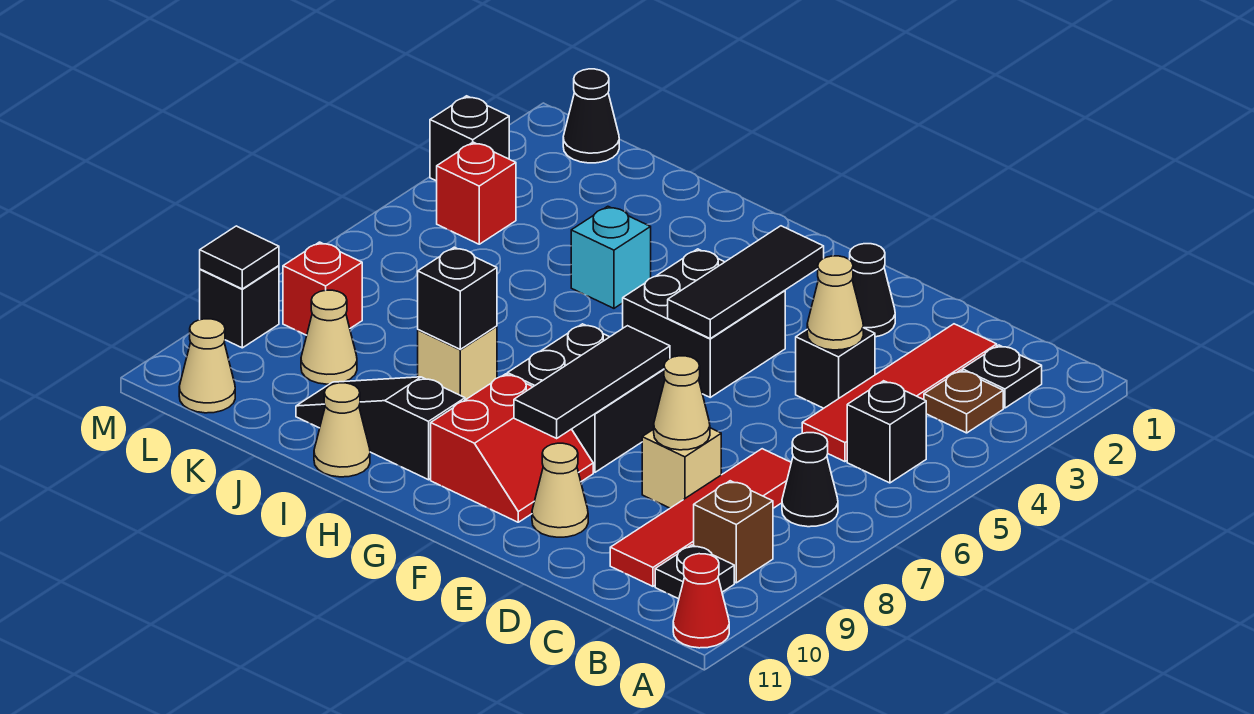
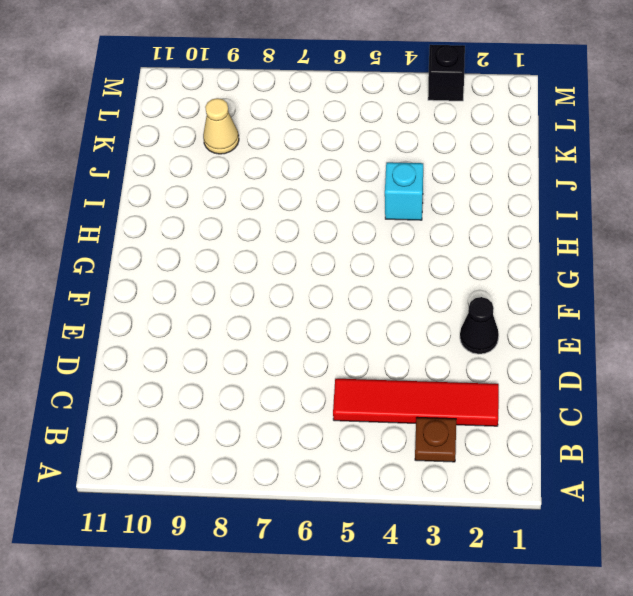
none -> red cone A11 level 1
none -> black plate B2 level 1
none -> black brick B5 level 1
none -> black cone B7 level 1

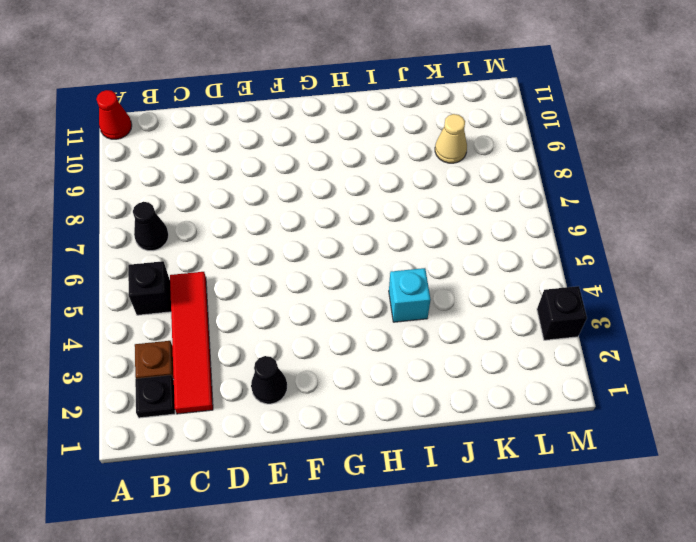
none -> brown brick B9 level 1
none -> black plate B10 level 1
none -> red tile C7:C10 level 1
none -> black brick D4 level 1

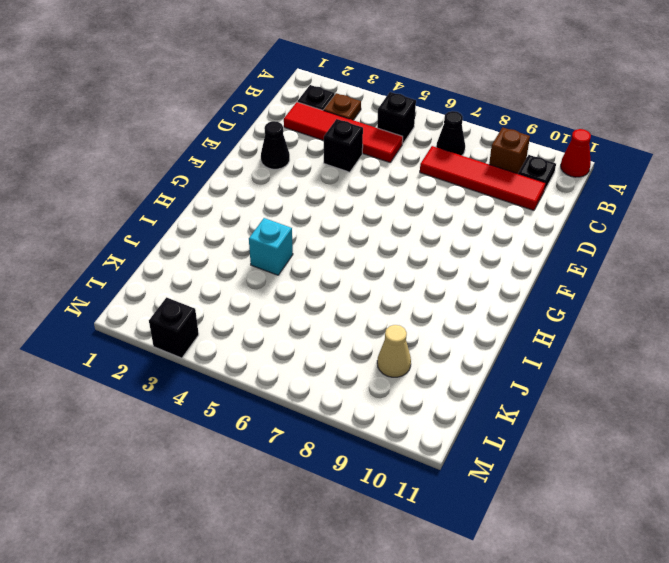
none -> tan brick D8 level 1
none -> tan cone E10 level 1
none -> black brick F4:G5 level 1
none -> black brick F7:G8 level 1

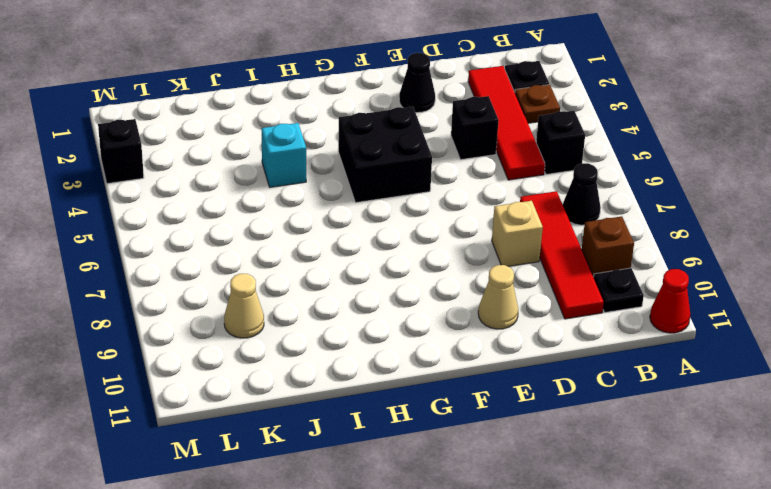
none -> black brick F7:G8 level 1
none -> red slope F9:G10 level 1 top G
none -> black slope H10:J10 level 1 top H
none -> tan brick I8 level 1

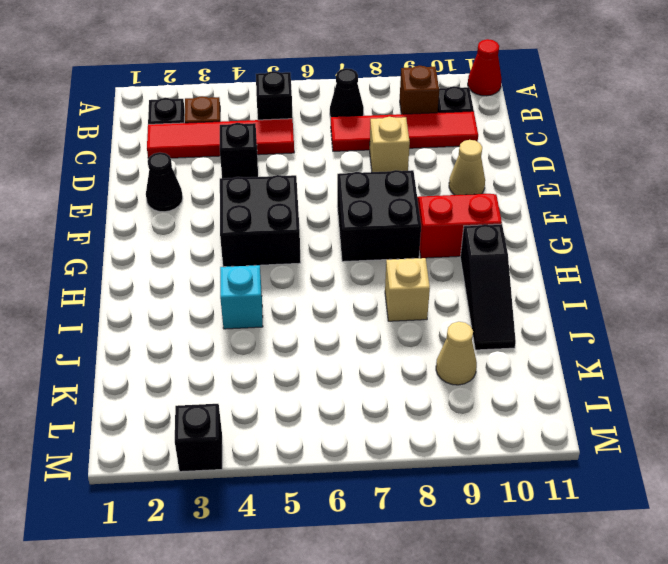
none -> tan cone I11 level 1
none -> black cone L1 level 1
none -> red brick L4 level 1
none -> red brick L8 level 1

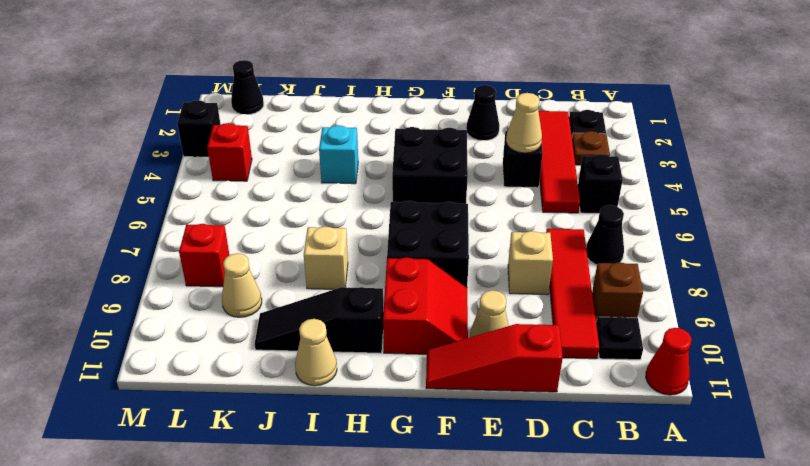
red slope D11:F11 level 1 top D -> none
none -> tan cone L11 level 1
none -> black brick M9 level 1
none -> tan cone D8 level 2
none -> black tile F3:F5 level 2

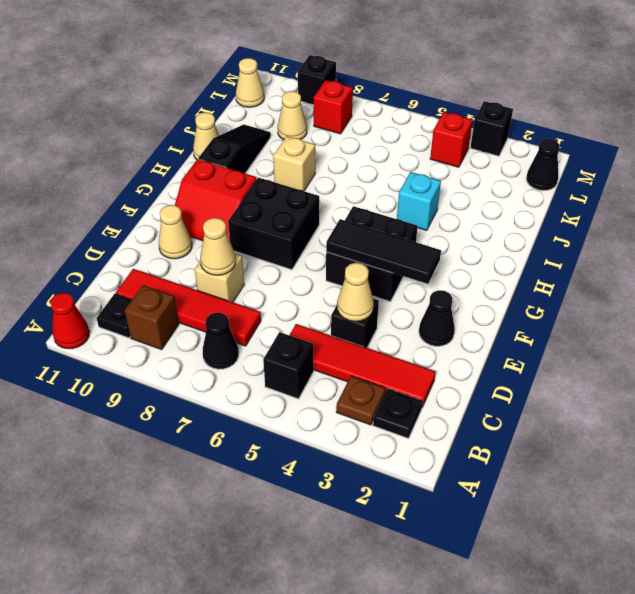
none -> black tile F7:F9 level 2
none -> black brick I8 level 2
none -> black tile M9 level 2

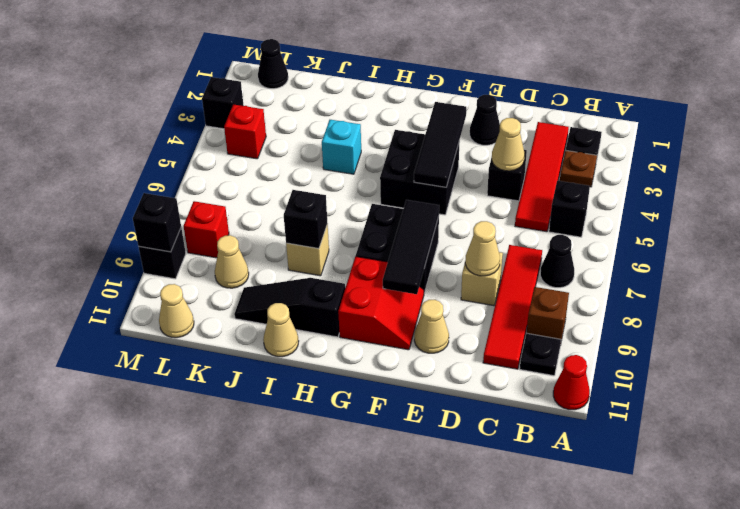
black brick M9 level 2 -> black tile M9 level 2

